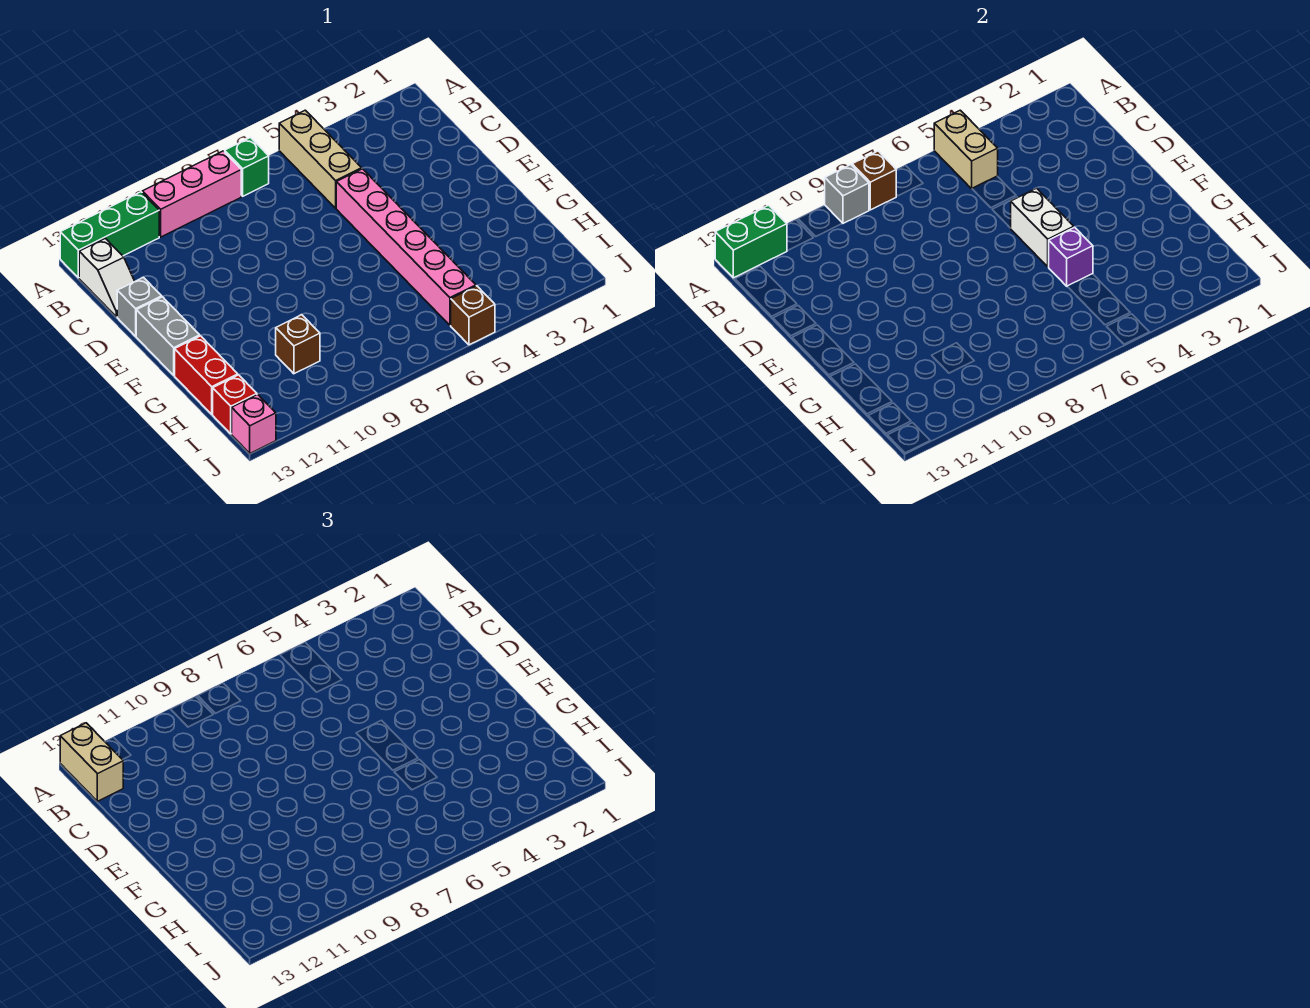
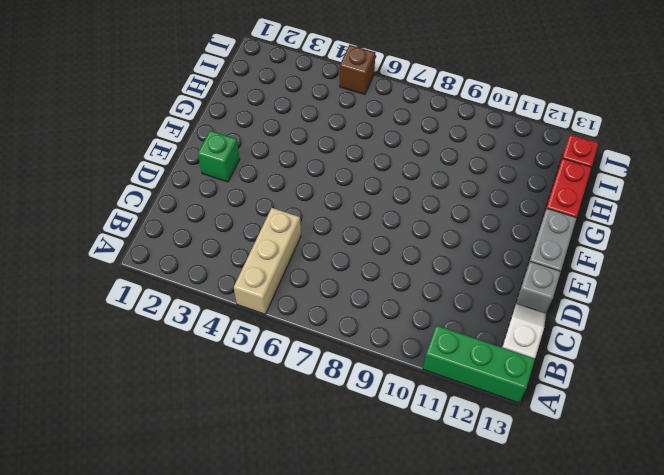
green brick E2 level 1 -> green brick A7 level 1
none -> pink brick A8:A10 level 1
none -> pink brick D5:I5 level 1
none -> brown brick H10 level 1

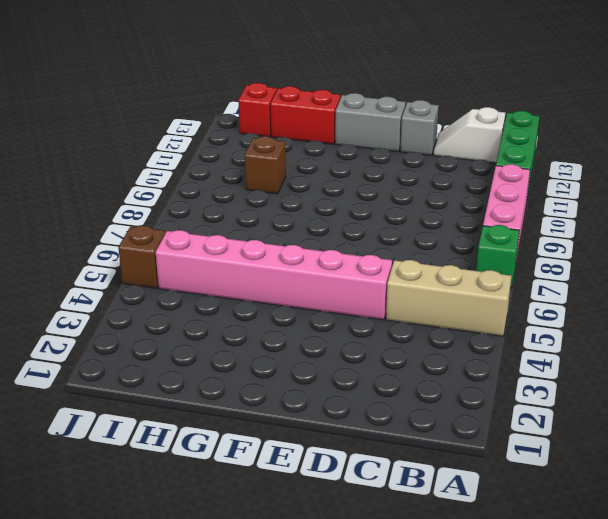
none -> pink brick J13 level 1
none -> tan brick A5:B5 level 2
none -> brown brick A8 level 2

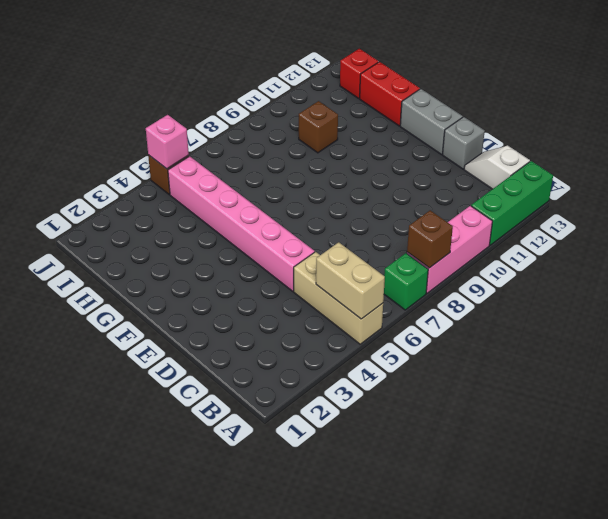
pink brick J5 level 2 -> pink brick J13 level 1
none -> grey brick A9 level 2
none -> green brick A12:A13 level 2
none -> white brick E5:F5 level 2

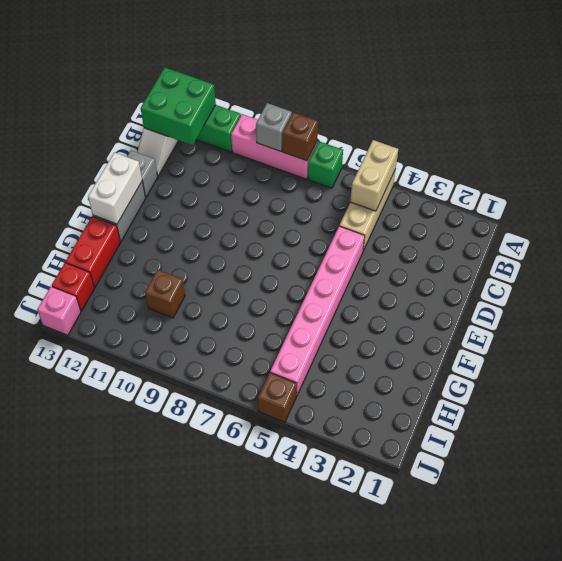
green brick A12:B13 level 2 -> green brick A12:A13 level 2
white brick E13:F13 level 2 -> white brick E5:F5 level 2
none -> purple brick G5 level 2
none -> tan brick A13:B13 level 3

